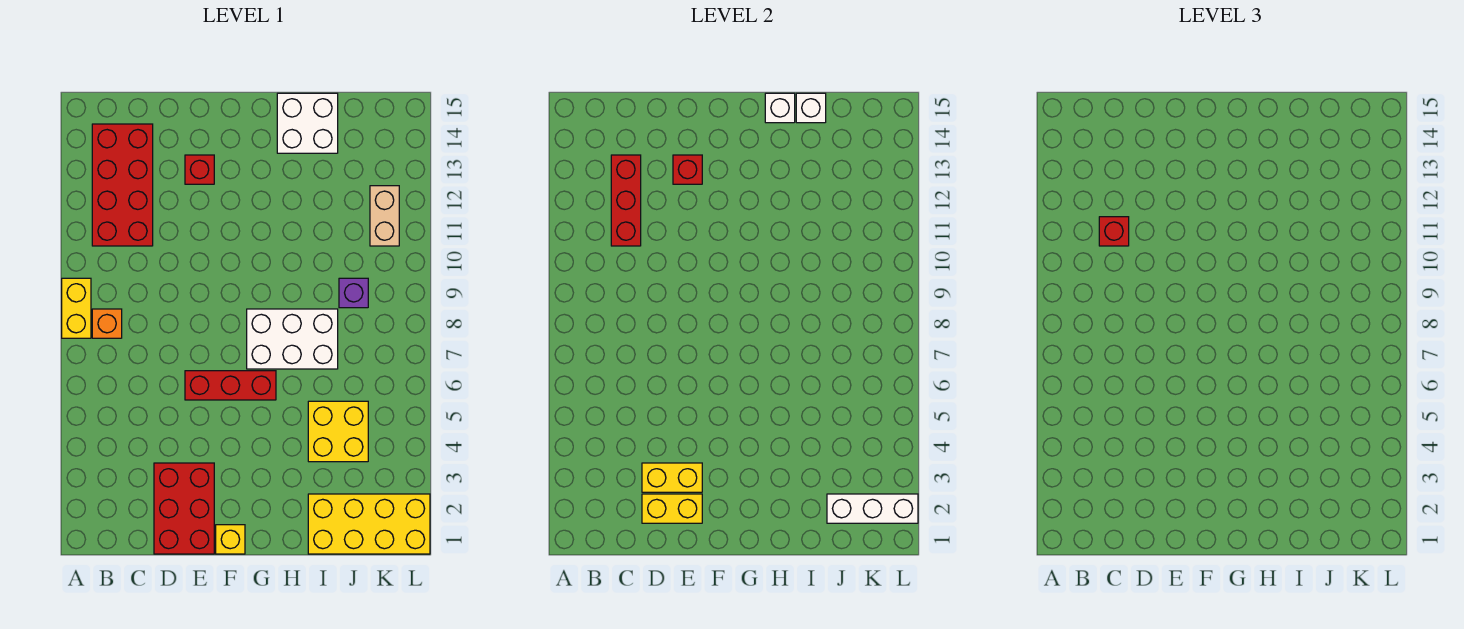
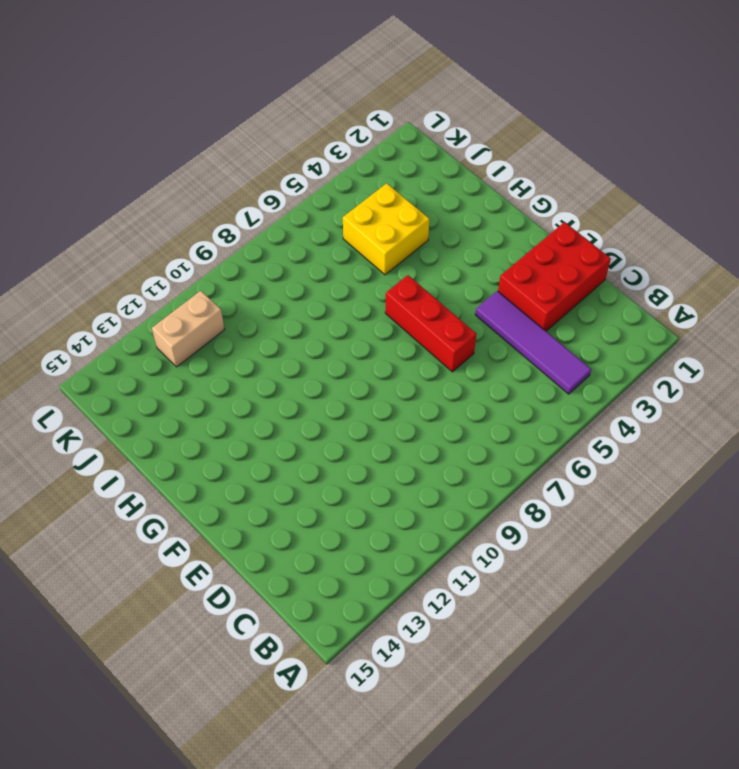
purple tile B4:E4 level 1 -> none
none -> yellow brick A8:A9 level 1
none -> orange brick B8 level 1
none -> red brick B11:C14 level 1

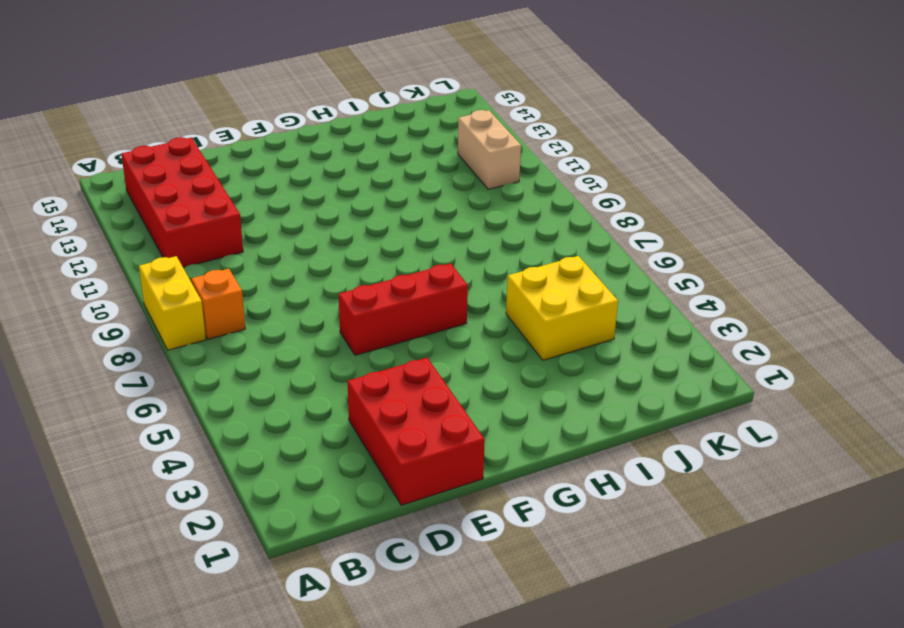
none -> red brick E13 level 1
none -> yellow brick F1 level 1
none -> white brick G7:I8 level 1

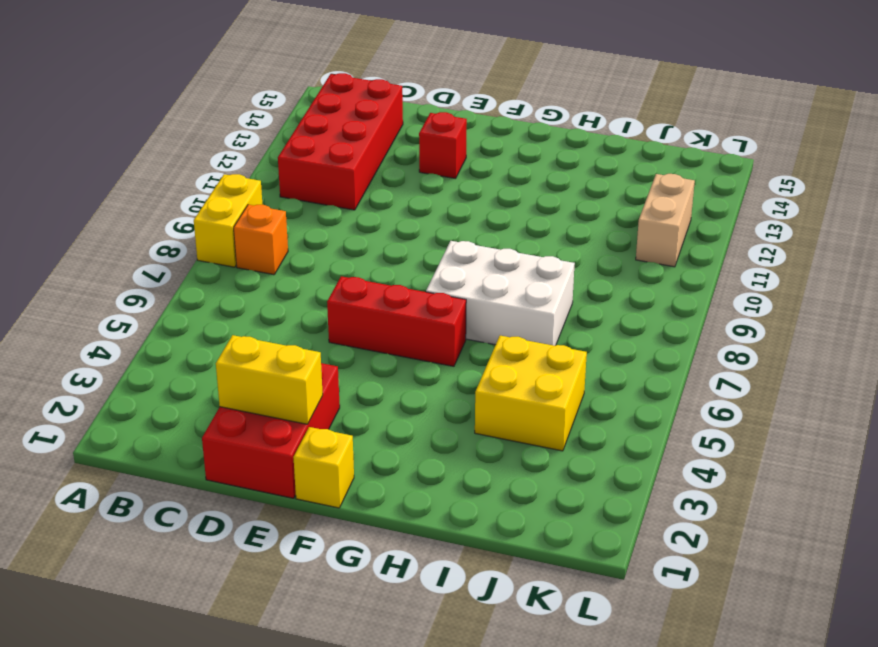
none -> white brick H14:I15 level 1
none -> yellow brick I1:L2 level 1
none -> purple brick J9 level 1

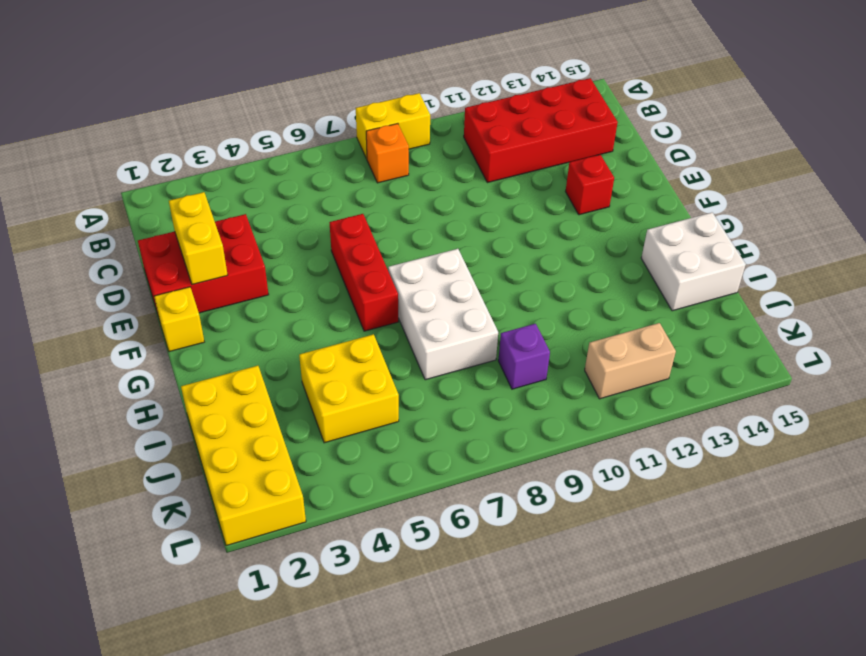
none -> red brick C11:C13 level 2
none -> yellow brick D3:E3 level 2
none -> red brick E13 level 2

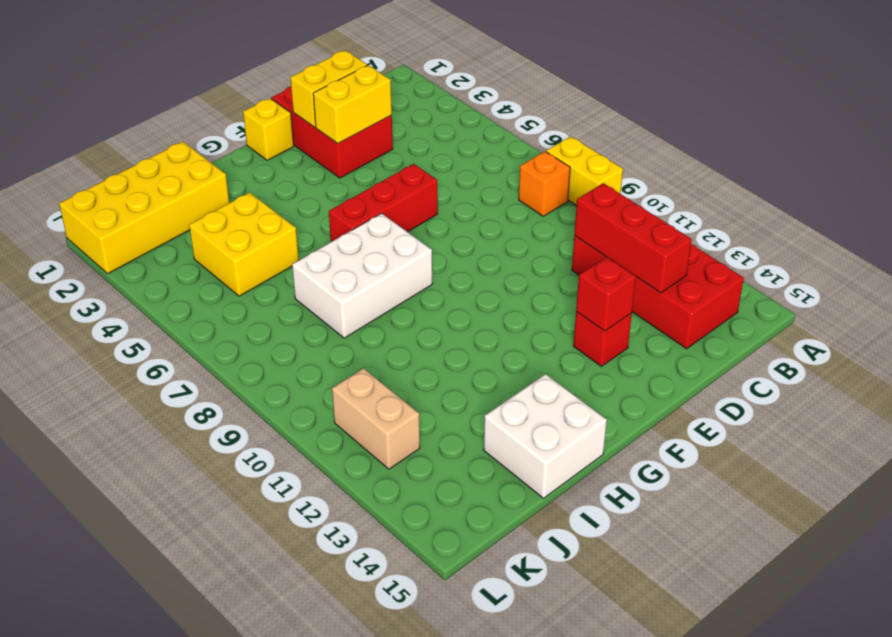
none -> purple brick J9 level 1
none -> white brick H15 level 2
none -> white brick I15 level 2

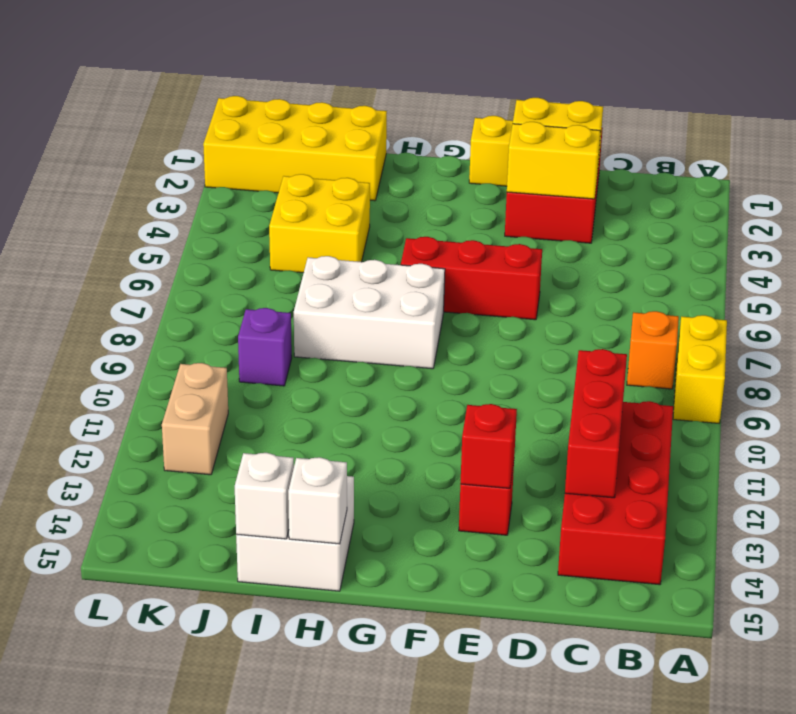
none -> white brick J2:L2 level 2
none -> red brick C11 level 3

